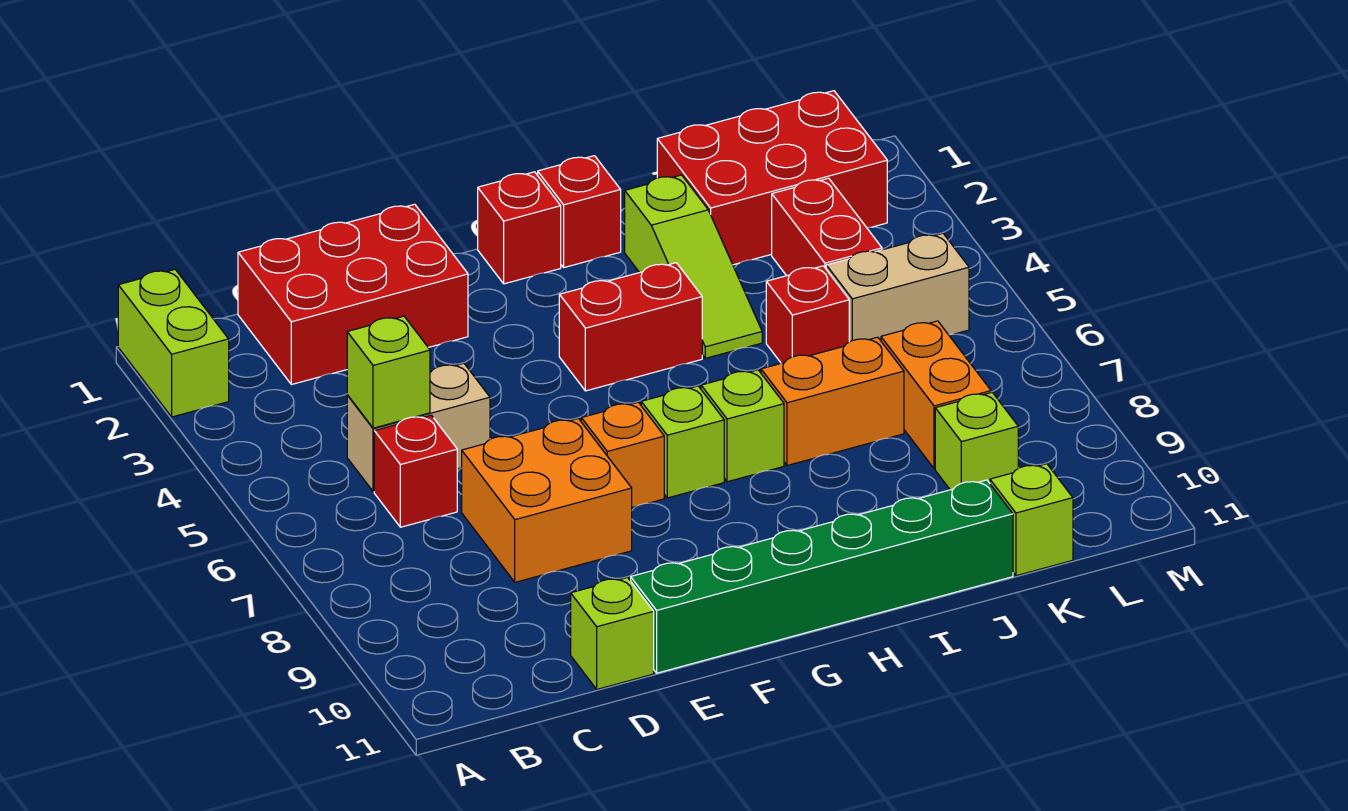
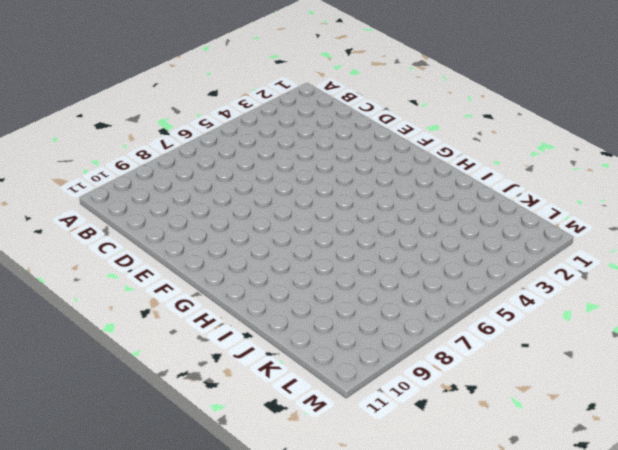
none -> lime brick A1:A2 level 1
none -> red brick C1:E2 level 1
none -> tan brick C5:D5 level 1

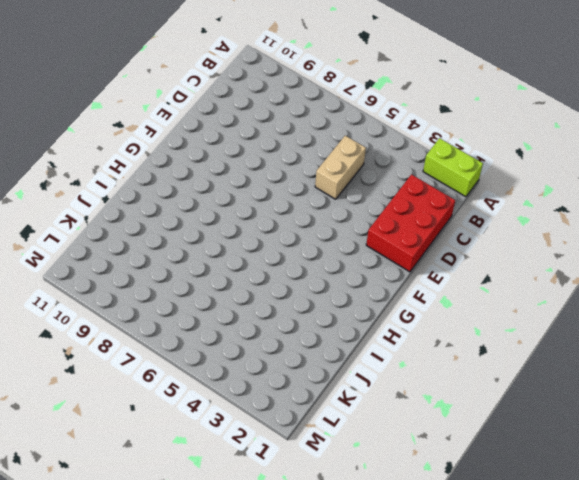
none -> red brick C6 level 1
none -> orange brick D7:E8 level 1
none -> lime brick D11 level 1

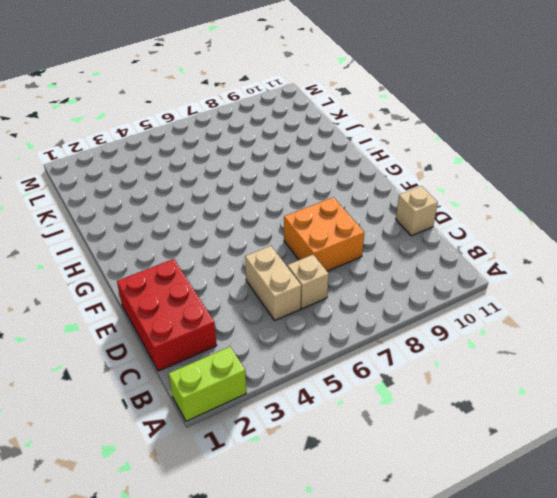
tan brick C6 level 1 -> red brick C6 level 1
tan brick D11 level 1 -> lime brick D11 level 1
none -> green brick E11:J11 level 1
none -> orange brick F7 level 1
none -> red brick G1 level 1

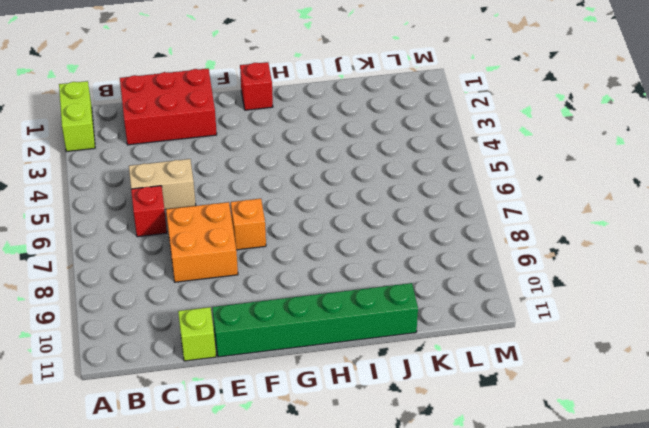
none -> red brick G4:H4 level 1
none -> lime brick G7 level 1
none -> red brick H1 level 1

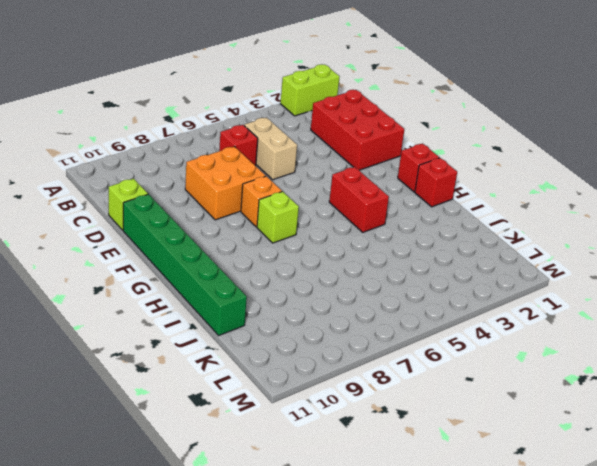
none -> lime brick H7 level 1
none -> lime slope I2:I4 level 1 top 2
none -> orange brick I7:J7 level 1

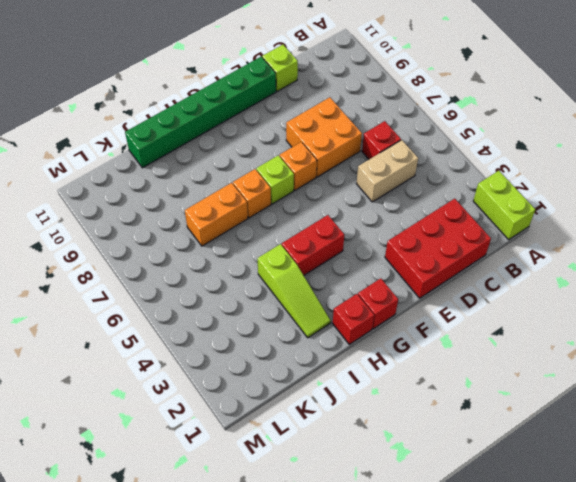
orange brick H7 level 1 -> lime brick H7 level 1
lime slope I2:I4 level 1 top 4 -> lime slope I2:I4 level 1 top 2
none -> red brick J1:L2 level 1
none -> red brick J5 level 1
none -> red brick K3:K4 level 1

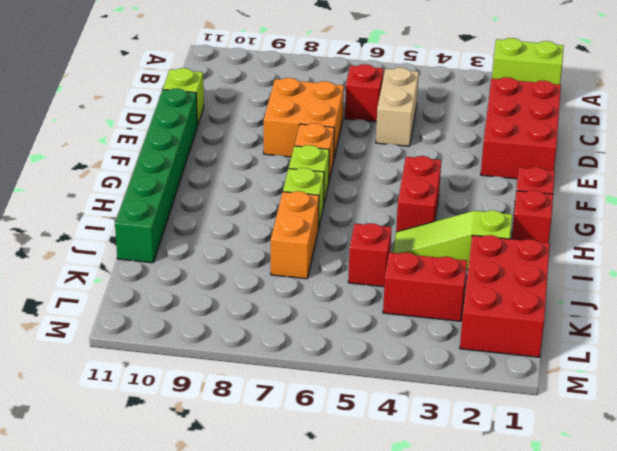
none -> tan brick K5:L5 level 1
none -> orange brick K7:K8 level 1
none -> lime brick K9 level 1

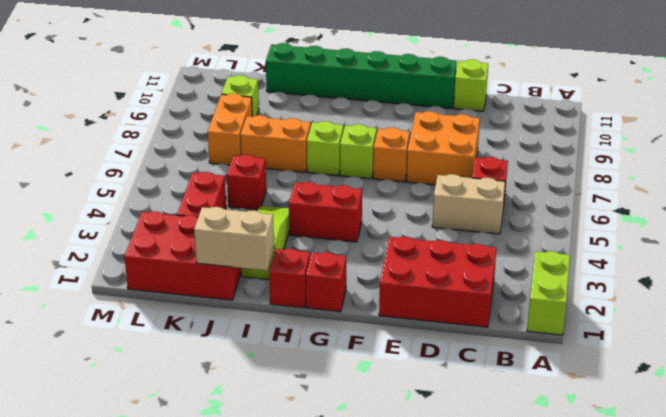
tan brick I1:J1 level 2 -> tan brick K5:L5 level 1
none -> lime brick K11 level 1
none -> lime brick C5 level 2

